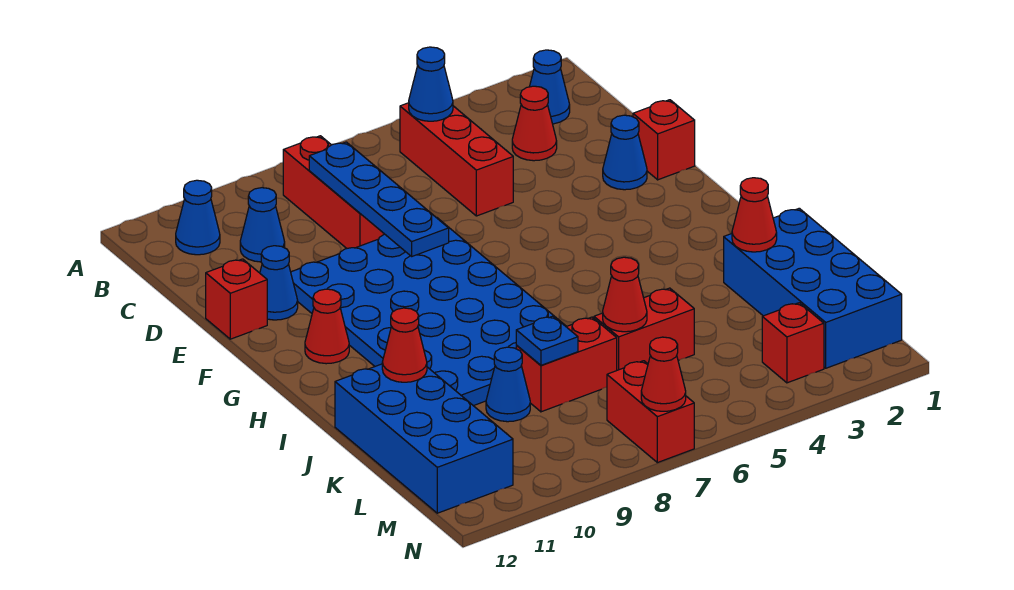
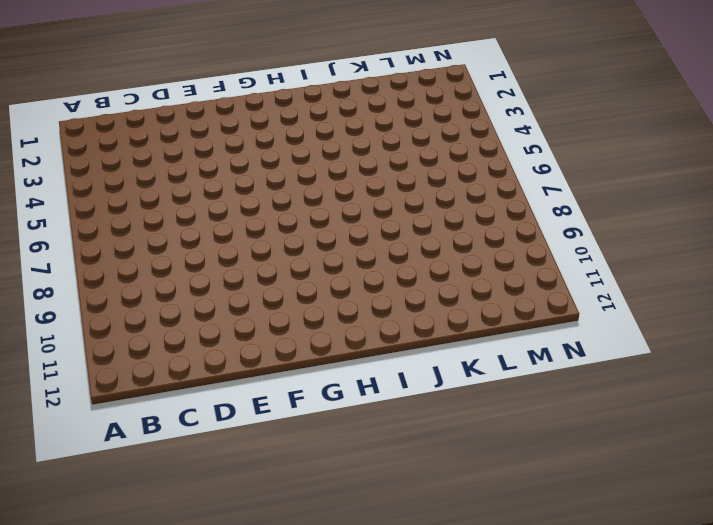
none -> blue cone B2 level 1
none -> red brick B5:D5 level 1
none -> red brick B8:D8 level 1

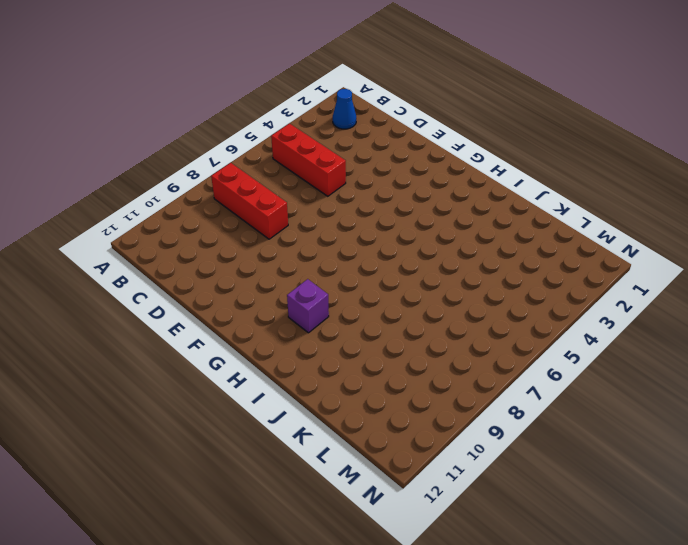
purple brick H10 level 1 -> blue plate E7:J10 level 1
none -> blue cone B11 level 1
none -> red cone C3 level 1
none -> blue cone C10 level 1

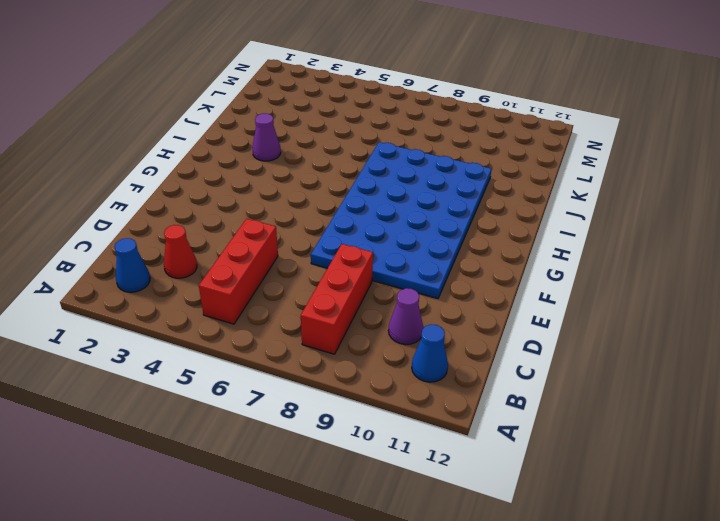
purple cone C10 level 1 -> blue cone C10 level 1
purple cone I3 level 1 -> none
none -> red brick E1 level 1
none -> blue cone E2 level 1
none -> blue cone E11 level 1

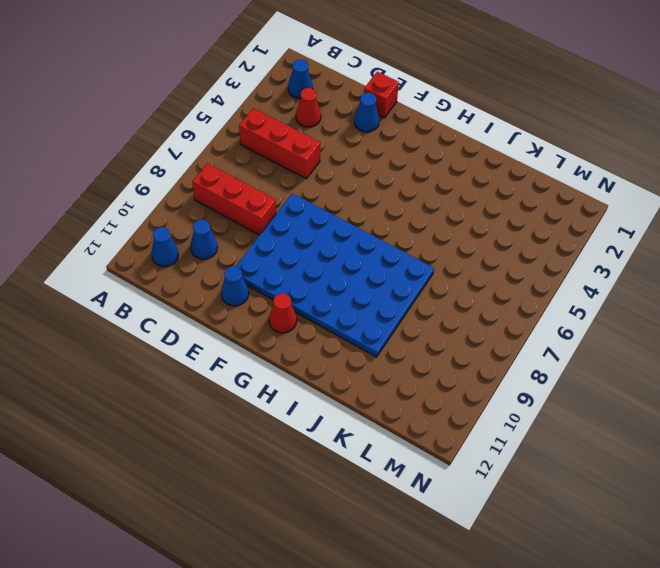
none -> red brick E12 level 1
none -> blue brick J1:M2 level 1
none -> blue brick J11:M12 level 1

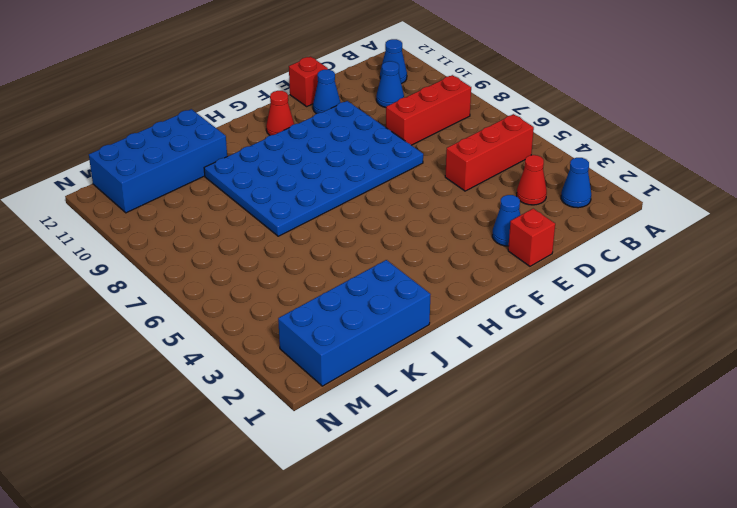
none -> red brick K5:K6 level 1
none -> red brick K7:K8 level 1
none -> blue cone K9 level 1

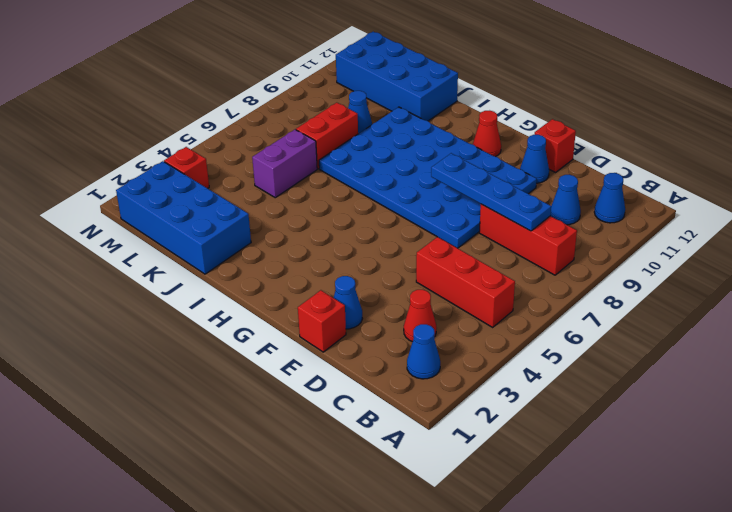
purple brick K5:K6 level 1 -> red brick K5:K6 level 1
none -> red brick M7:N7 level 1
none -> blue cone B5 level 2
none -> red cone J2 level 2

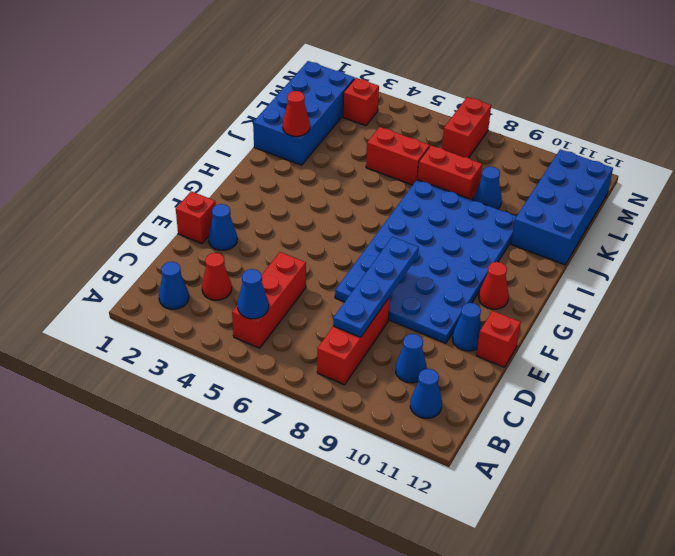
none -> red cone J11 level 2
none -> red cone K6 level 2
none -> blue plate K8 level 2

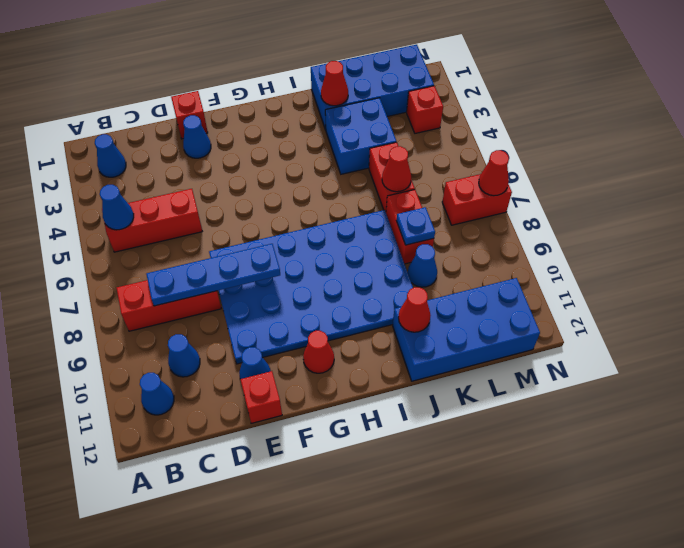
blue brick J3:K4 level 1 -> none
none -> red cone C3 level 1

